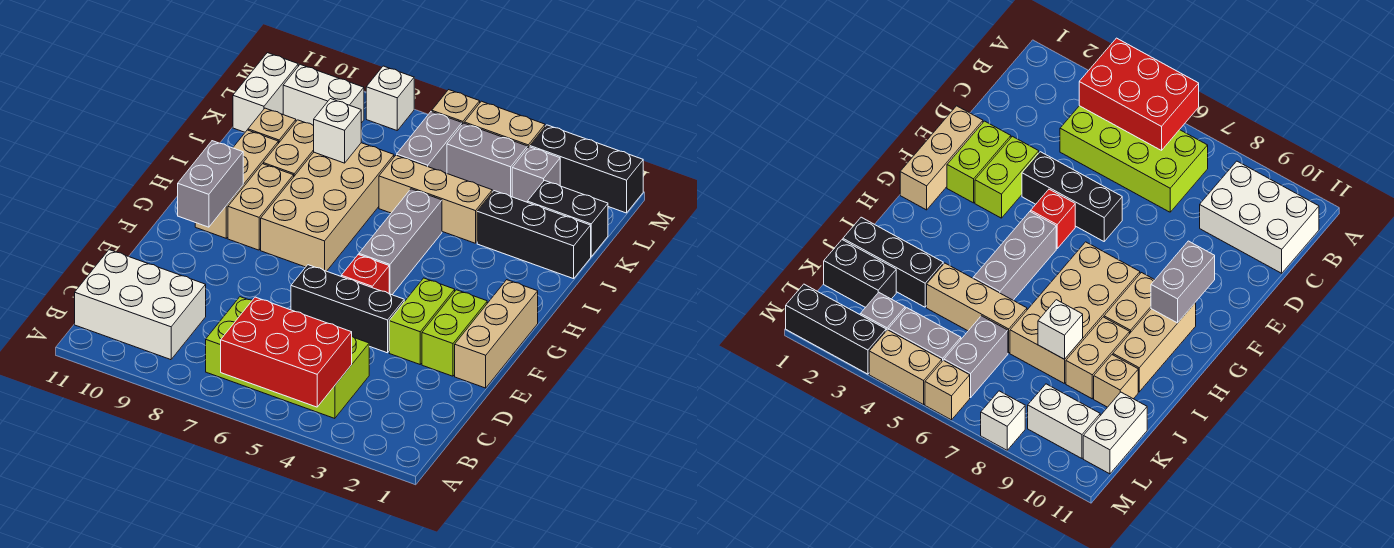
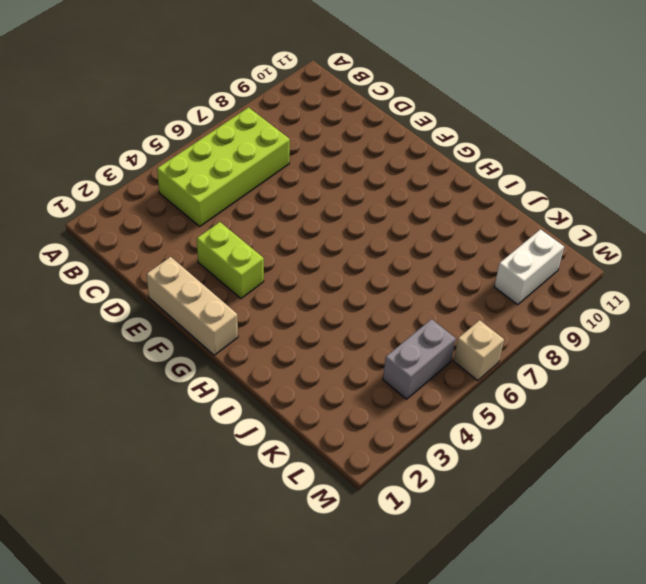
none -> white brick B9:C11 level 1
none -> lime brick E2:F2 level 1
none -> black brick E4:E6 level 1

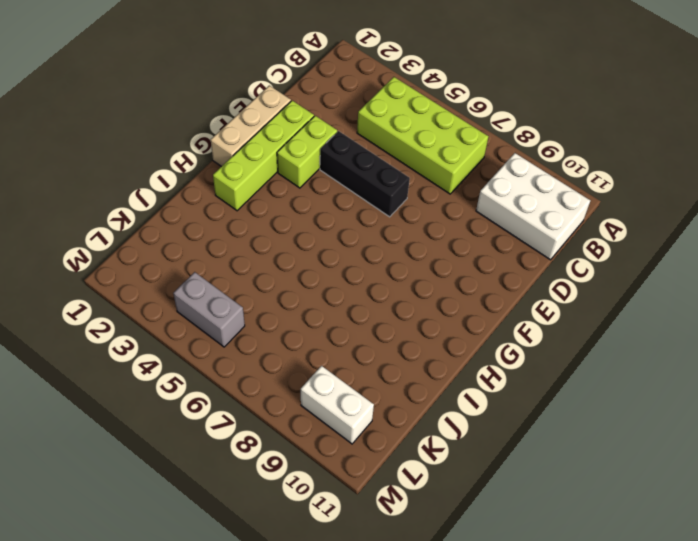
lime brick E2:H2 level 1 -> lime brick E2:F2 level 1
none -> red brick F5 level 1
none -> grey brick G5:I5 level 1
none -> tan brick G7:J8 level 1

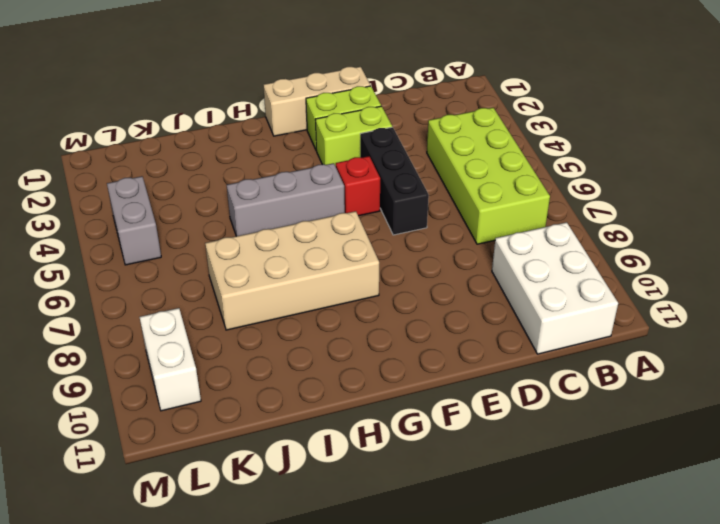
none -> tan brick G9:H9 level 1
none -> tan brick G10:I10 level 1
none -> tan brick I9:J9 level 1

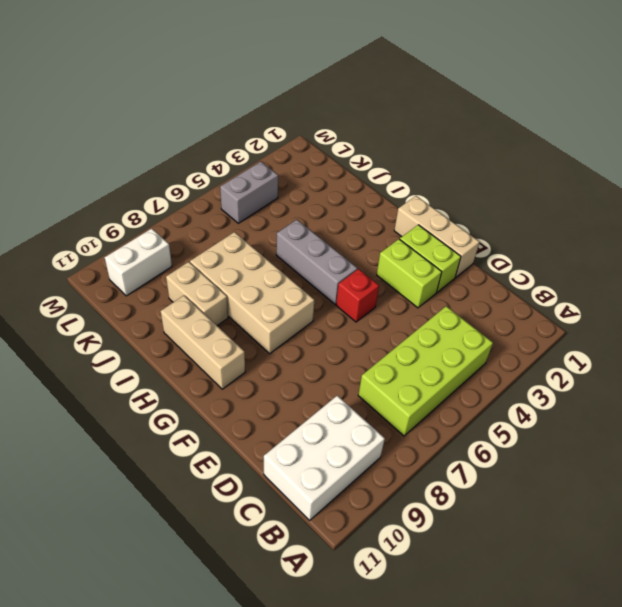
none -> black brick E4:E6 level 1
none -> tan brick G9:H9 level 1
none -> black brick J1:J3 level 1

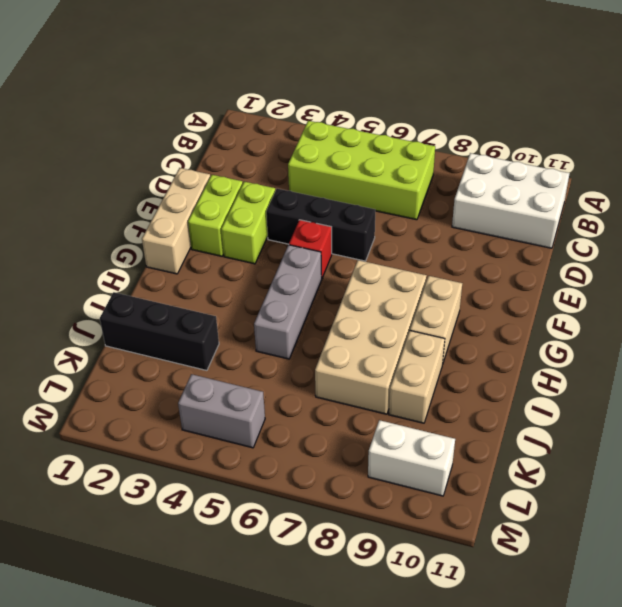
none -> tan brick G10:I10 level 1
none -> tan brick J4:J6 level 1
none -> tan brick J10 level 1

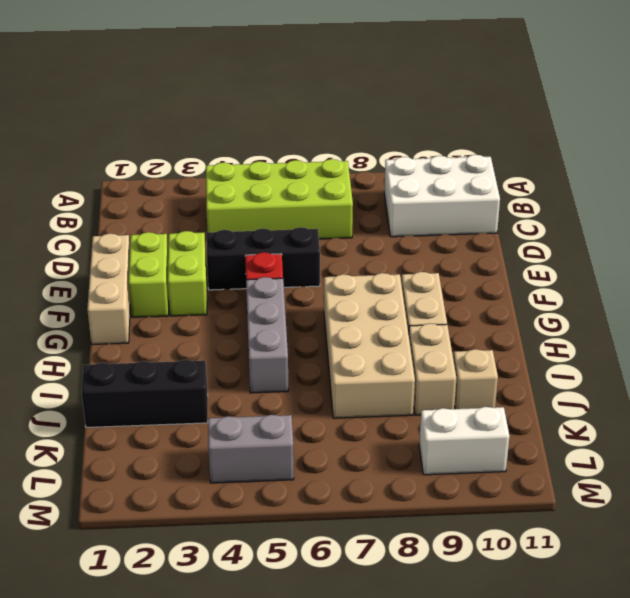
none -> tan brick G10:I10 level 1
none -> tan brick J4:J6 level 1
none -> black brick K1:K2 level 1

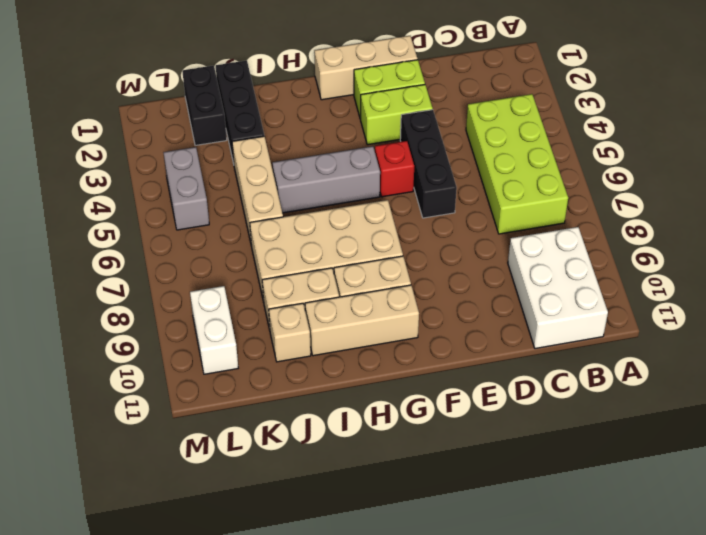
none -> grey brick K6:L6 level 1
none -> white brick K11:L11 level 1
none -> grey brick L3 level 1

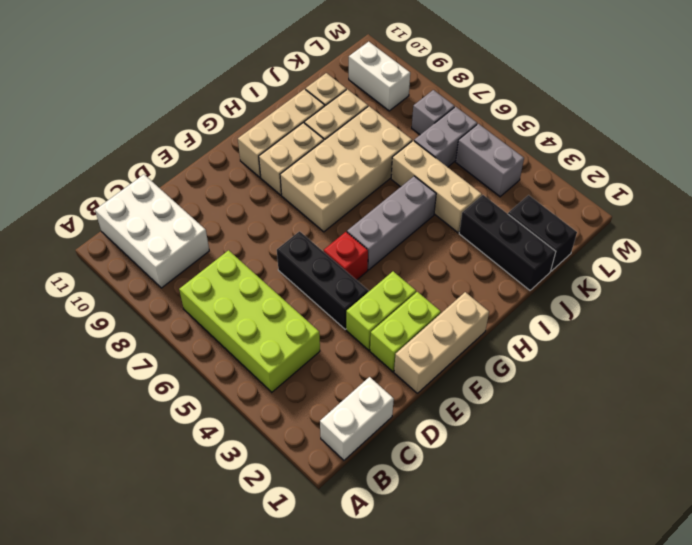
white brick B1:C1 level 1 -> white brick K11:L11 level 1
grey brick L7 level 1 -> grey brick L3 level 1
none -> black brick M1:M3 level 1
none -> tan brick M4:M5 level 1
none -> tan brick M6 level 1

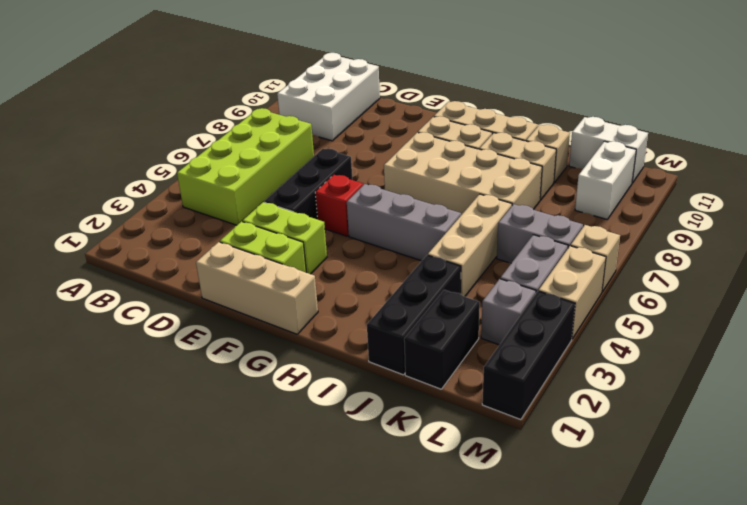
none -> white brick M8 level 1
none -> red brick A4:B6 level 2
none -> grey brick F10:G10 level 2

